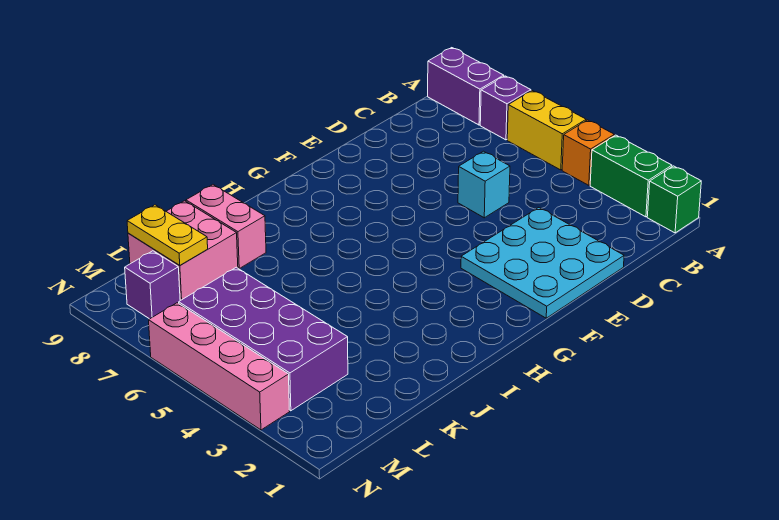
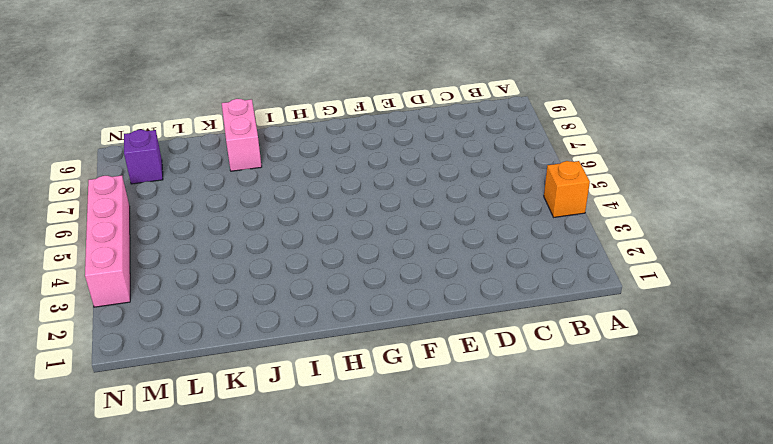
none -> green brick A1 level 1
none -> green brick A2:A3 level 1
none -> yellow brick A5:A6 level 1

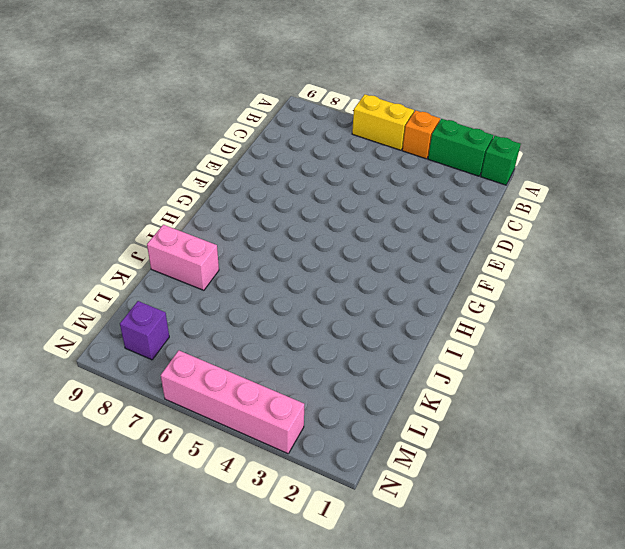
none -> purple brick A7 level 1
none -> purple brick A8:A9 level 1
none -> cyan plate D1:F3 level 1

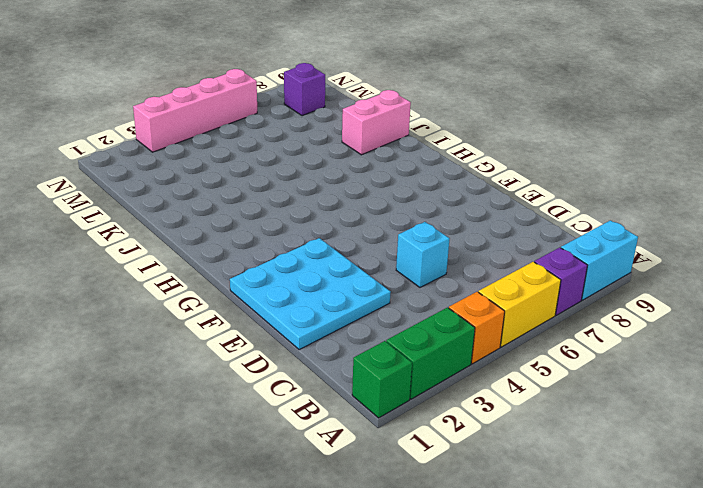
cyan brick A8:A9 level 1 -> purple brick A8:A9 level 1
none -> pink brick K8:L9 level 1
none -> purple brick L3:M6 level 1
none -> yellow plate L8:L9 level 2

